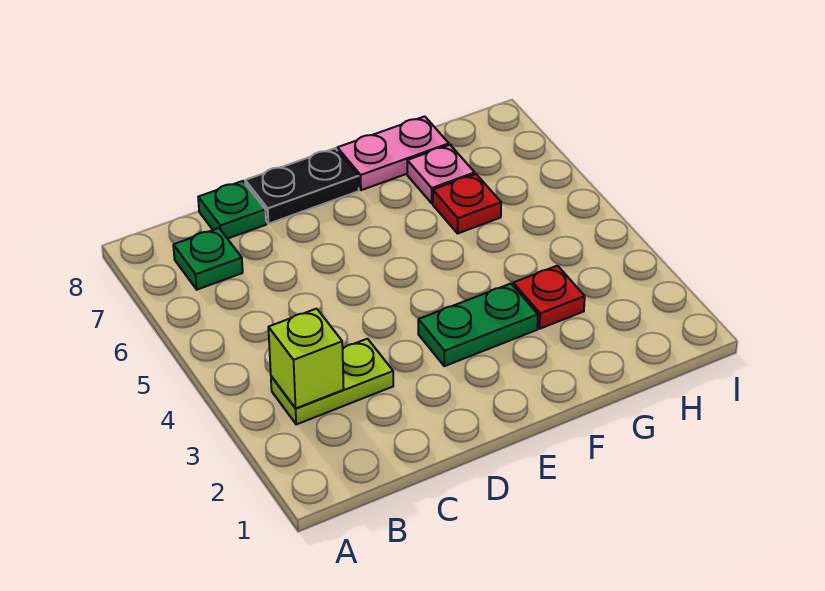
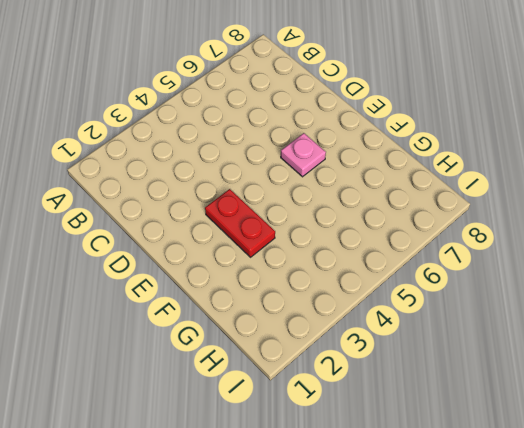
red plate E3:F3 level 1 -> green plate E3:F3 level 1
pink plate E6 level 1 -> pink plate G7 level 1
none -> lime plate B3:C3 level 1
none -> green plate B7 level 1

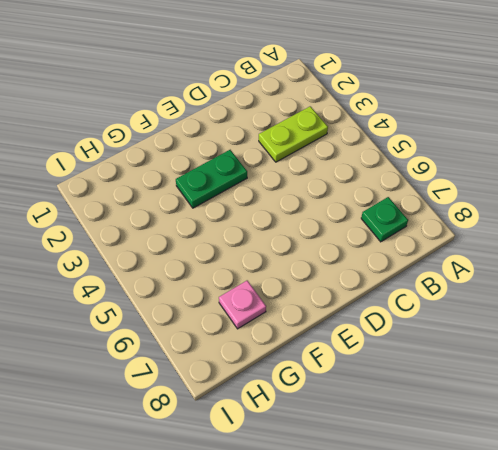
none -> green plate C8 level 1
none -> black plate D8:E8 level 1

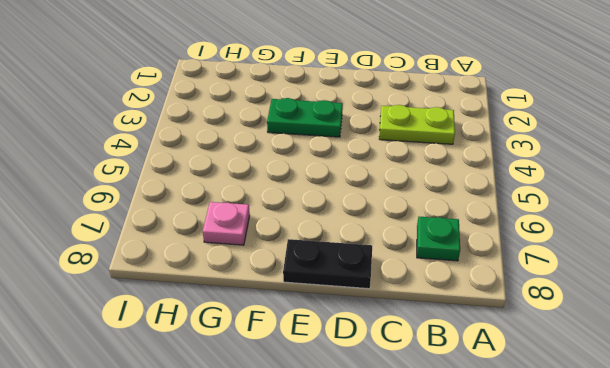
none -> green plate C8 level 1
none -> pink plate F8:G8 level 1

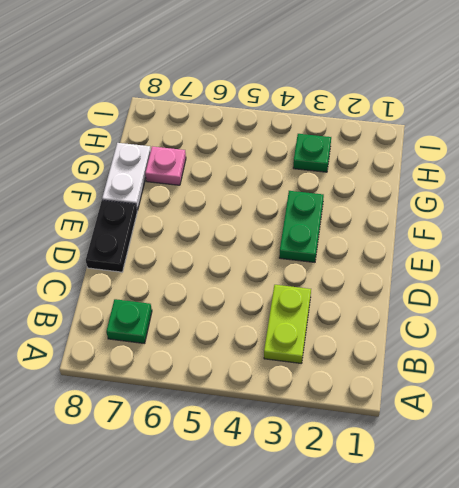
white plate F8:G8 level 1 -> pink plate F8:G8 level 1
green plate H3 level 1 -> green plate C8 level 1
none -> red plate G3 level 1
none -> red plate G6 level 1

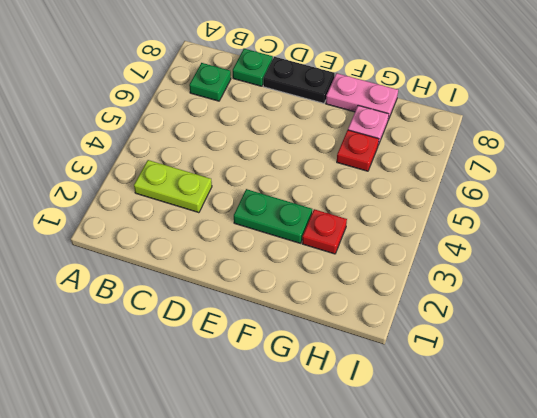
none -> lime brick B3 level 2

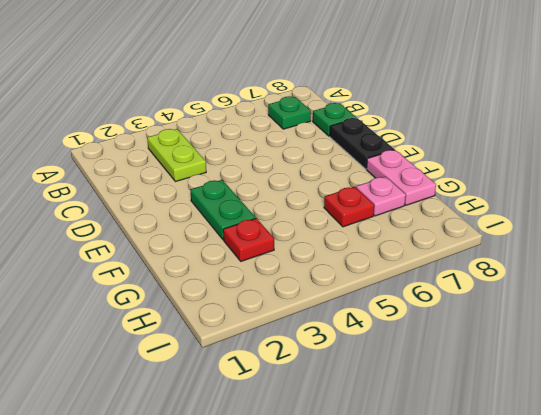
none -> lime brick B3 level 2

